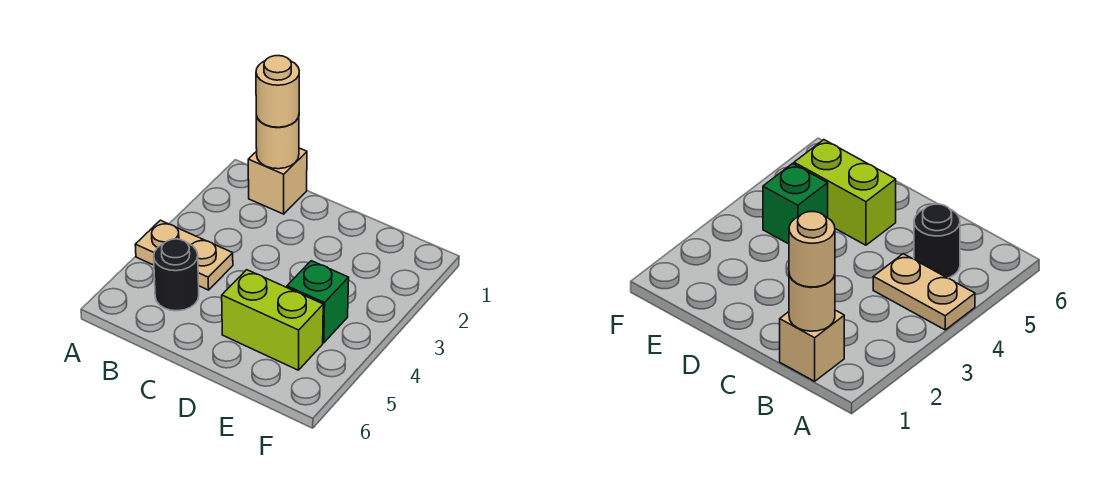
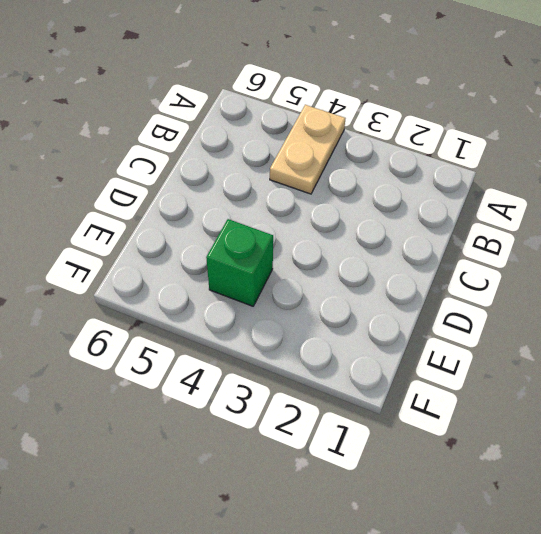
none -> tan brick B1 level 1
none -> black round brick B5 level 1

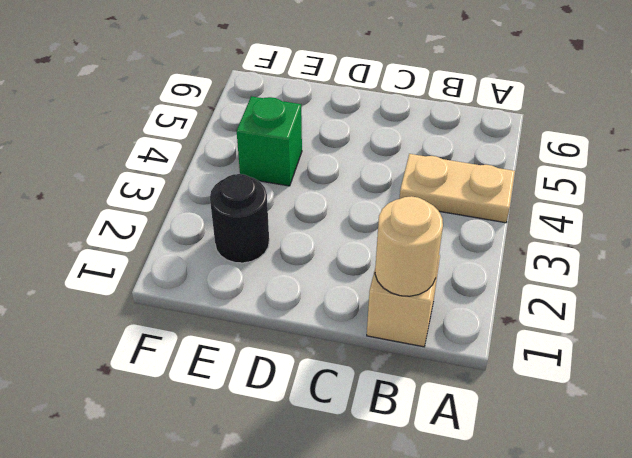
black round brick E2 level 1 -> black round brick B5 level 1
none -> lime brick D5:E5 level 1
none -> tan round brick B1 level 3

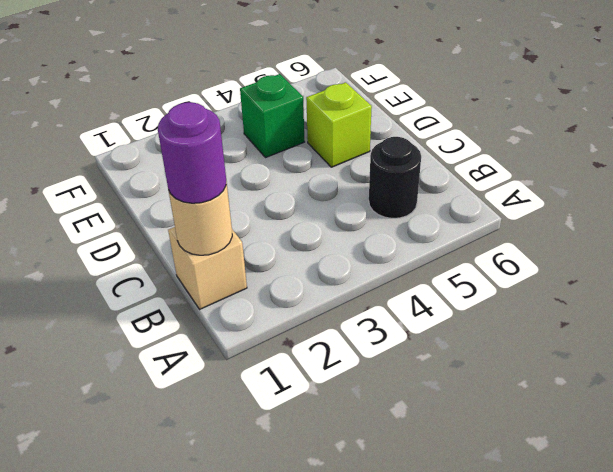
purple round brick B1 level 3 -> tan round brick B1 level 3
lime brick D5 level 1 -> lime brick D5:E5 level 1
none -> tan plate A4:B4 level 1

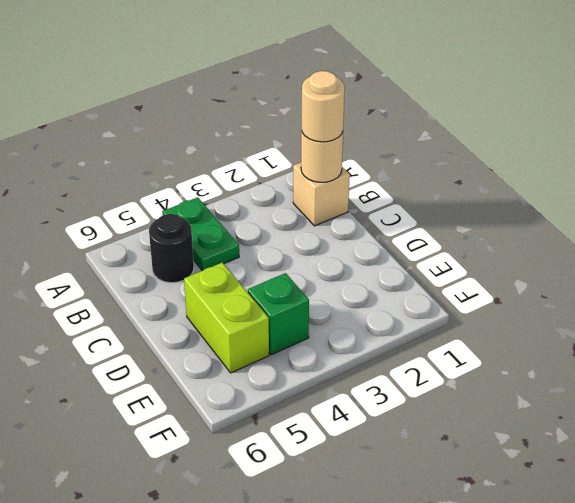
green plate A4:B4 level 1 -> tan plate A4:B4 level 1

